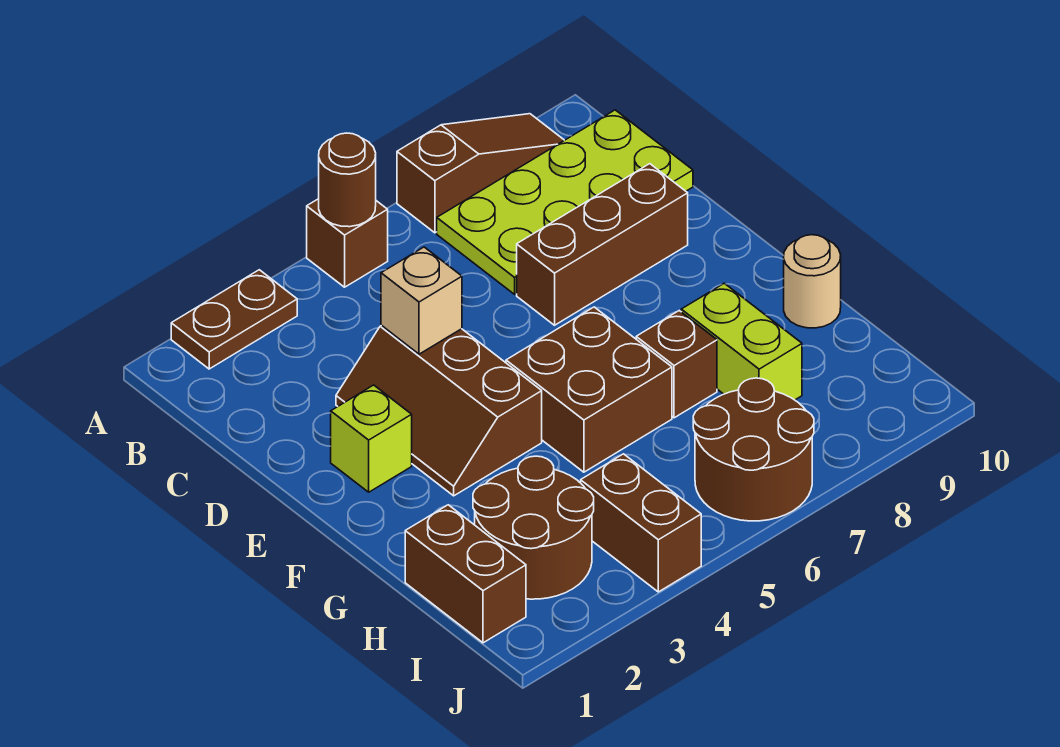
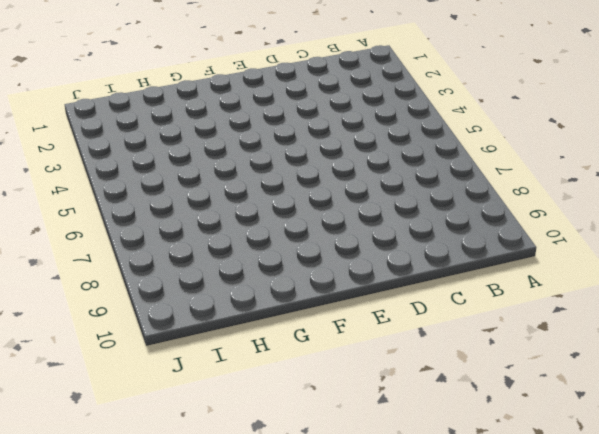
none -> brown plate A2:A3 level 1
none -> brown brick A5 level 1
none -> brown slope A7:A9 level 1 top 7

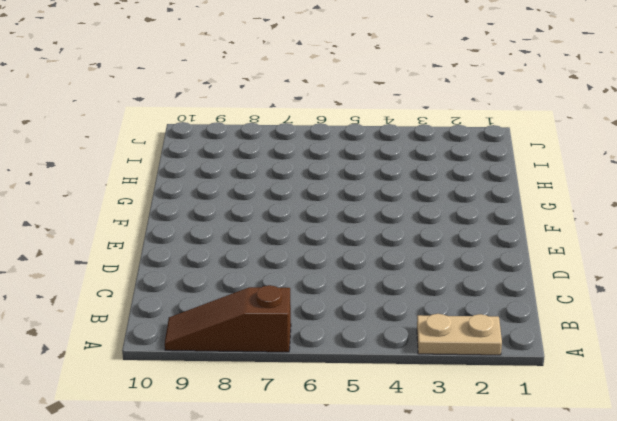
tan plate A2:A3 level 1 -> brown plate A2:A3 level 1
none -> brown brick A5 level 1
none -> lime plate B7:C10 level 1
none -> brown slope D3:F4 level 1 top 4

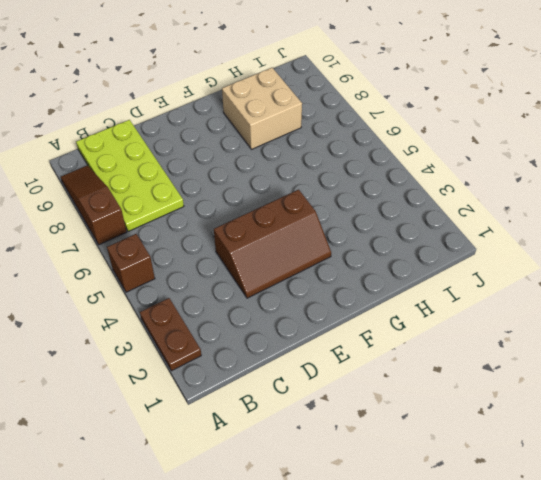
tan brick G8:H9 level 1 -> lime brick G8:H8 level 1
none -> brown brick D7:D9 level 1
none -> lime brick E2 level 1
none -> brown brick F5:G6 level 1

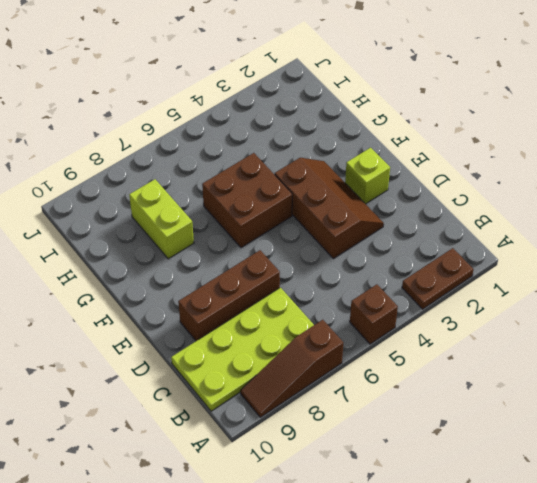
none -> brown brick G7 level 1
none -> tan round brick G10 level 1
none -> brown brick H1:I1 level 1

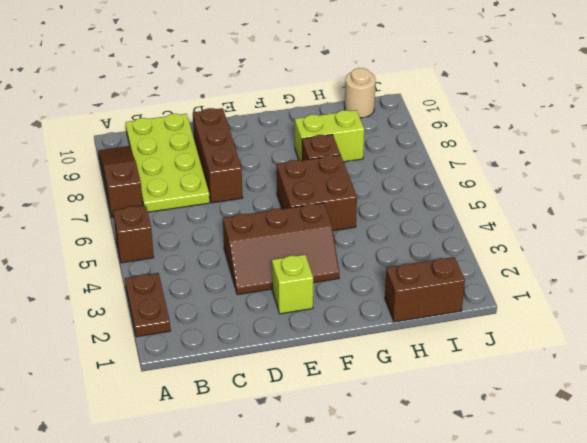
tan round brick I10 level 1 -> tan round brick G10 level 1
none -> brown round brick H2:I3 level 1
none -> brown brick I4:J4 level 1
none -> brown round brick I6:J7 level 1

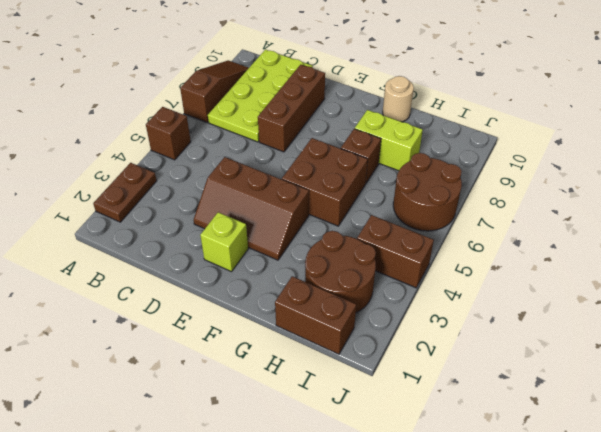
none -> brown round brick A5 level 2
none -> tan brick D4 level 2

